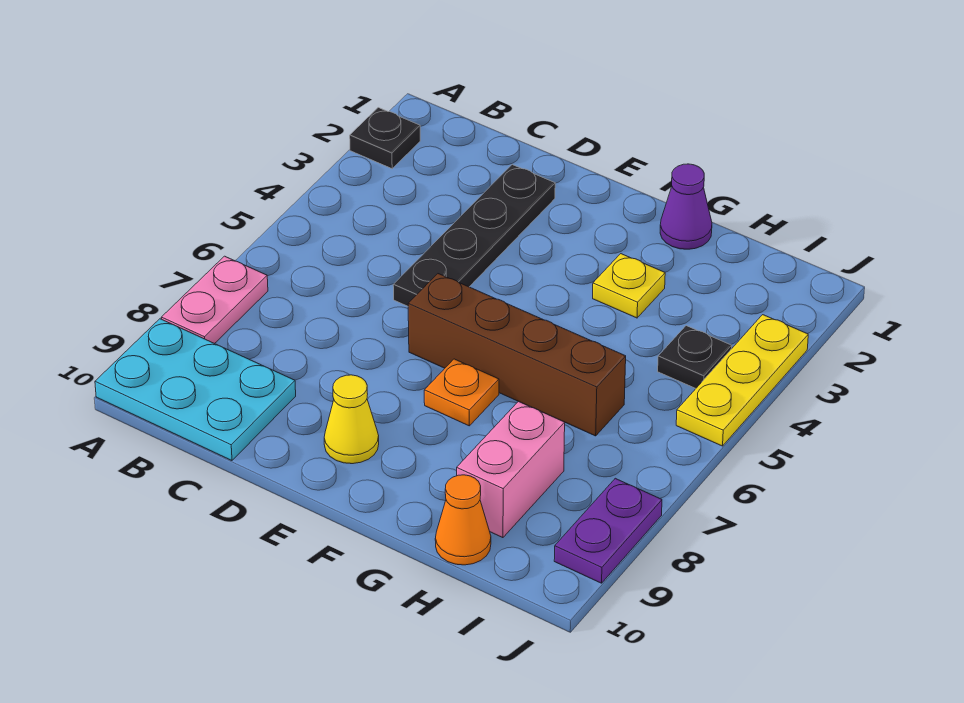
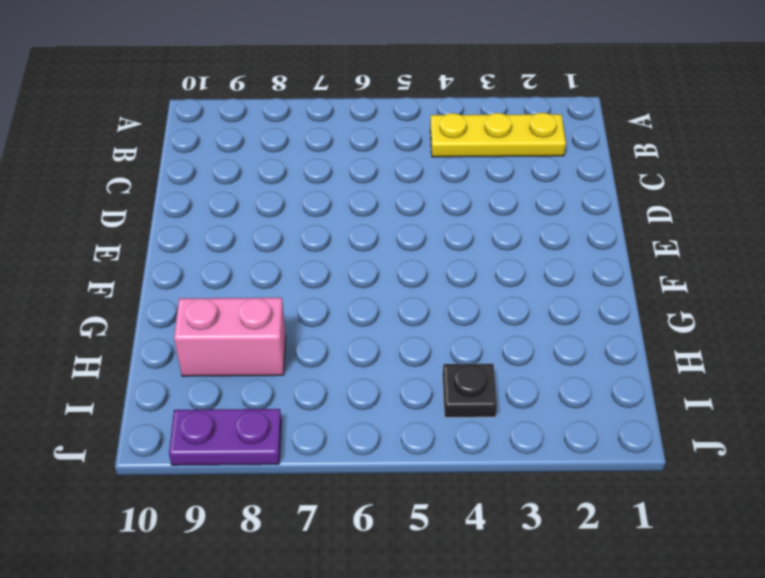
yellow plate B2:B4 level 1 -> yellow plate J3:J5 level 1
none -> black plate A2 level 1
none -> pink plate A7:A8 level 1
none -> cyan plate A9:C10 level 1

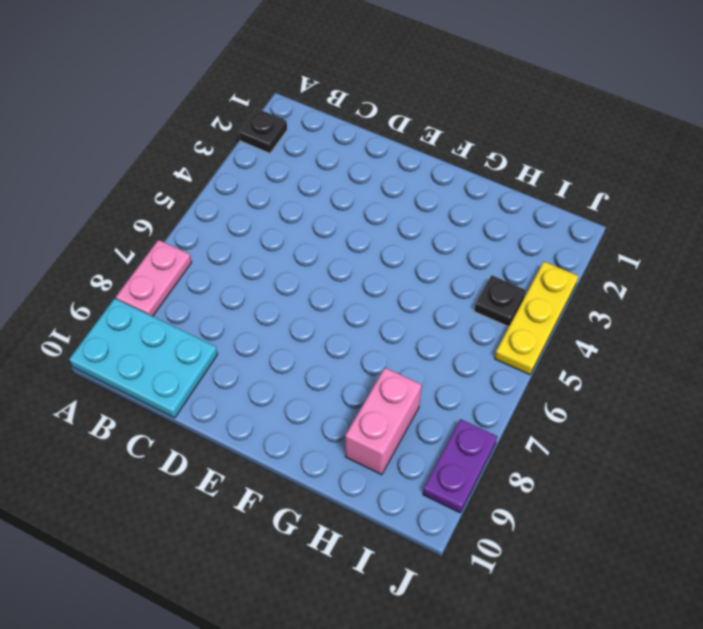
none -> black plate D2:D5 level 1
none -> brown brick E6:H6 level 1
none -> yellow cone E9 level 1

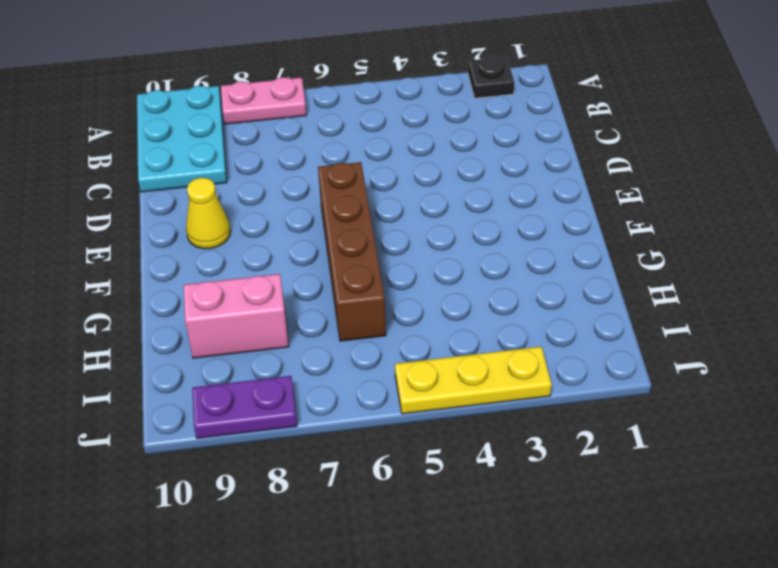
none -> black plate D2:D5 level 1
none -> orange plate F7 level 1
none -> purple cone G1 level 1

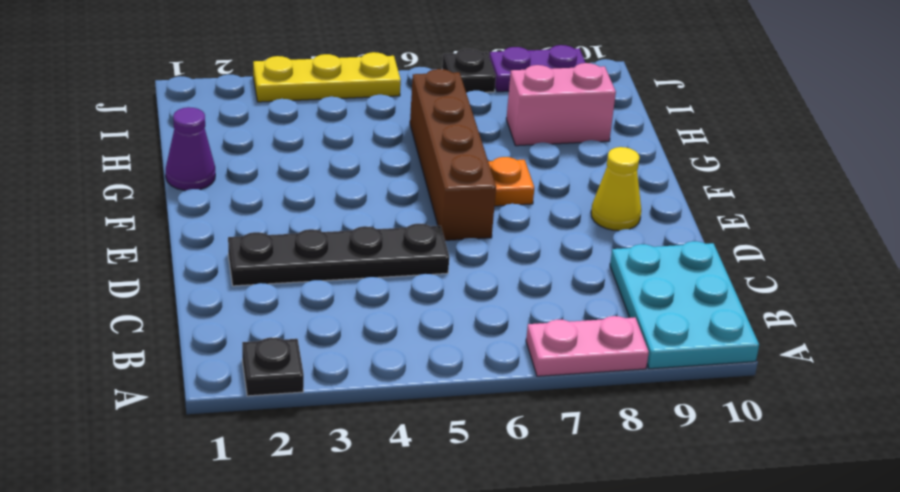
black plate J7 level 1 -> black plate I4 level 1
none -> yellow plate G3 level 1
none -> orange cone H10 level 1

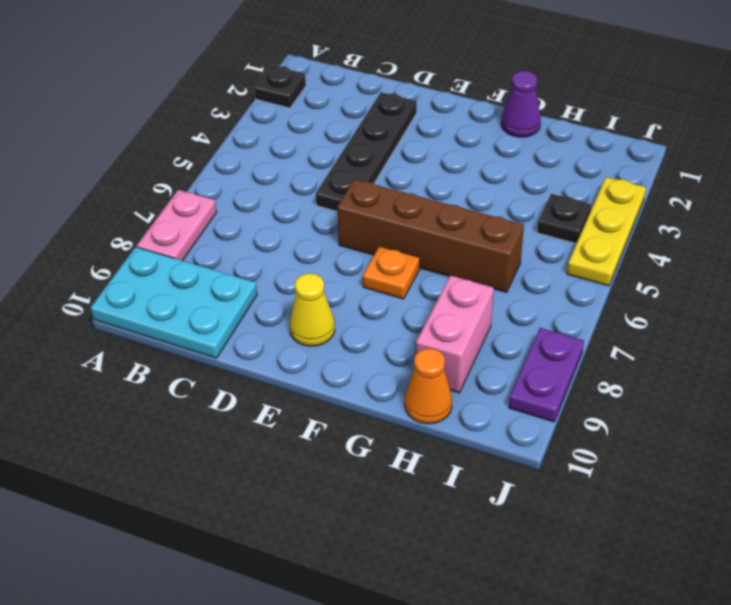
none -> yellow plate G3 level 1

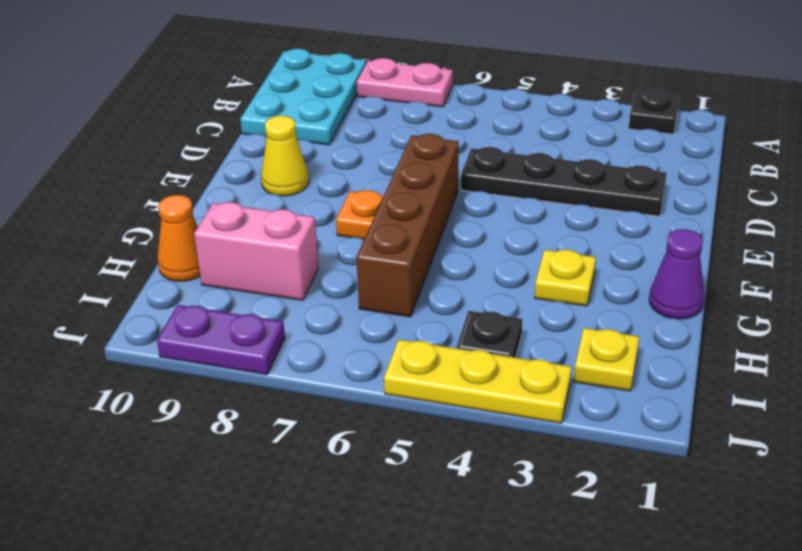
yellow plate I2 level 1 -> none

